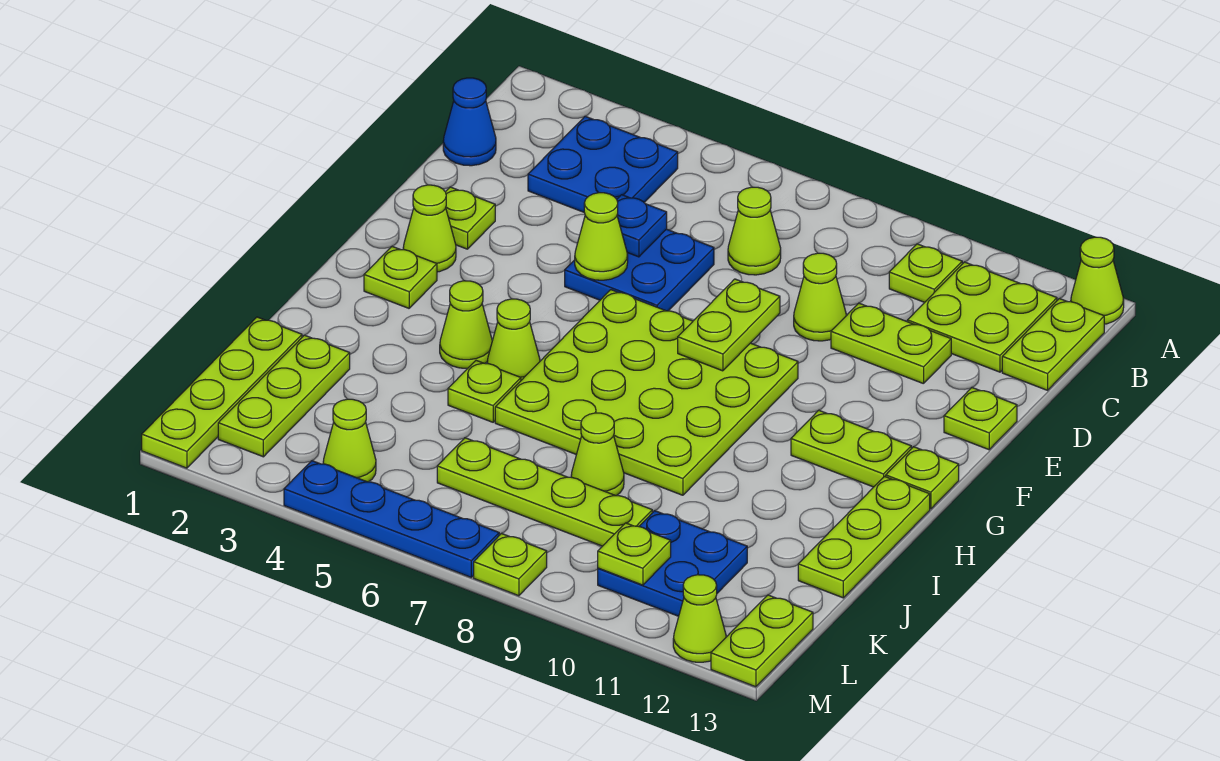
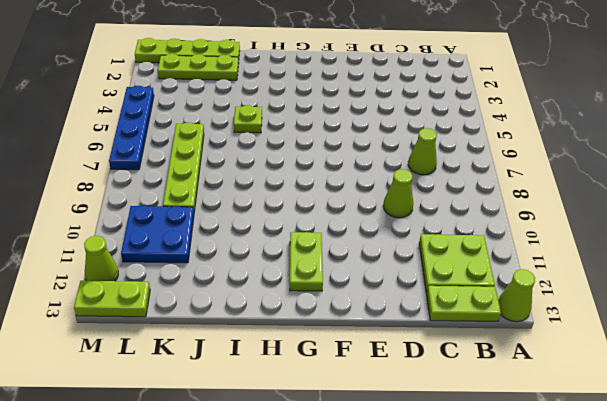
none -> blue plate B3:C4 level 1
none -> lime plate B10 level 1
none -> blue cone C1 level 1
none -> blue plate D5:E6 level 1

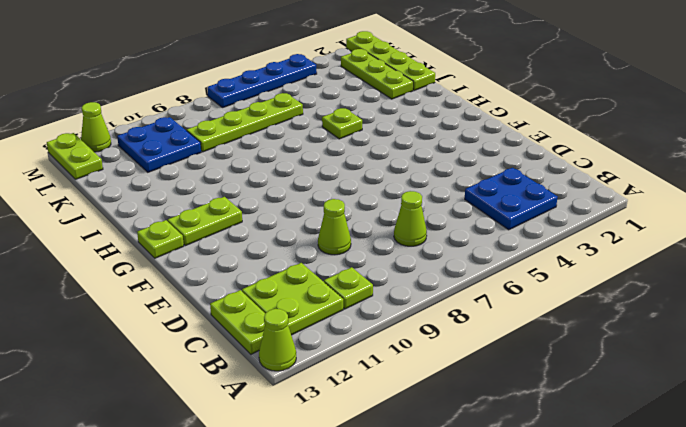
none -> blue cone C1 level 1
none -> blue plate D5:E6 level 1
none -> lime plate D10:D11 level 1
none -> lime plate E2 level 1

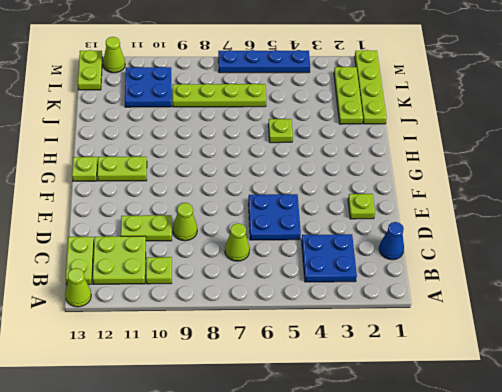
none -> lime plate E13 level 1
none -> lime cone F2 level 1
none -> lime plate F6:I9 level 1
none -> lime plate G2 level 1

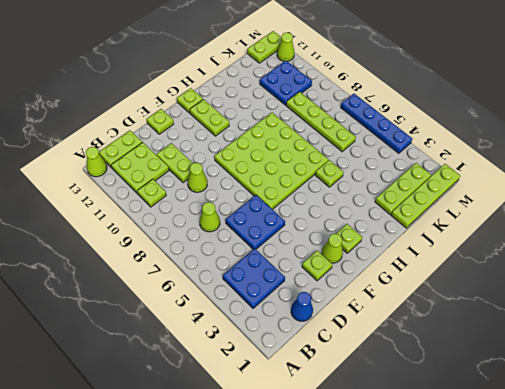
none -> lime cone H4 level 1
none -> lime cone H5 level 1
none -> lime plate H13:J13 level 1
none -> lime cone J8 level 1

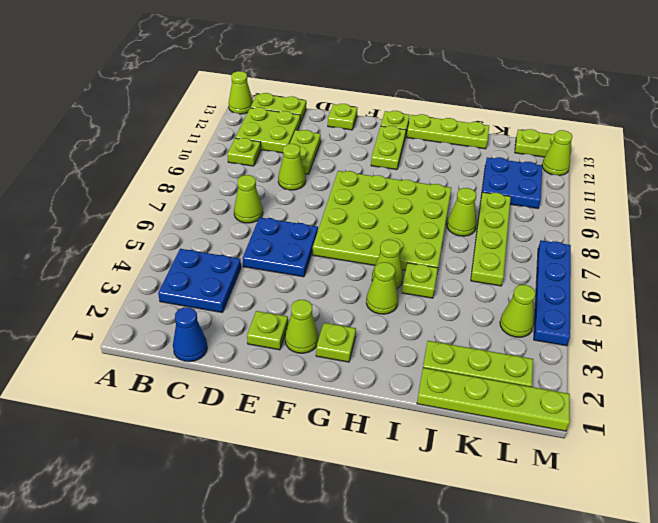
none -> lime plate M8 level 1
none -> blue plate D5 level 2
none -> lime cone E5 level 2
none -> lime plate E8:F8 level 2

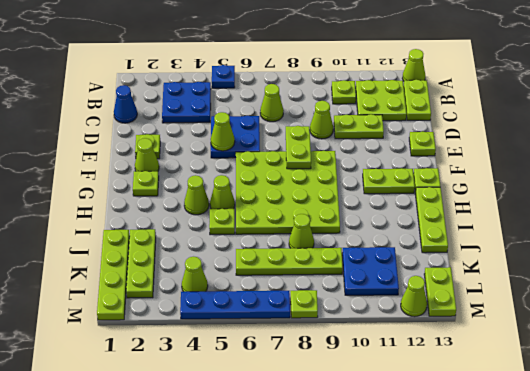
blue plate A5 level 1 -> blue plate D5 level 2
none -> lime plate L10 level 2

